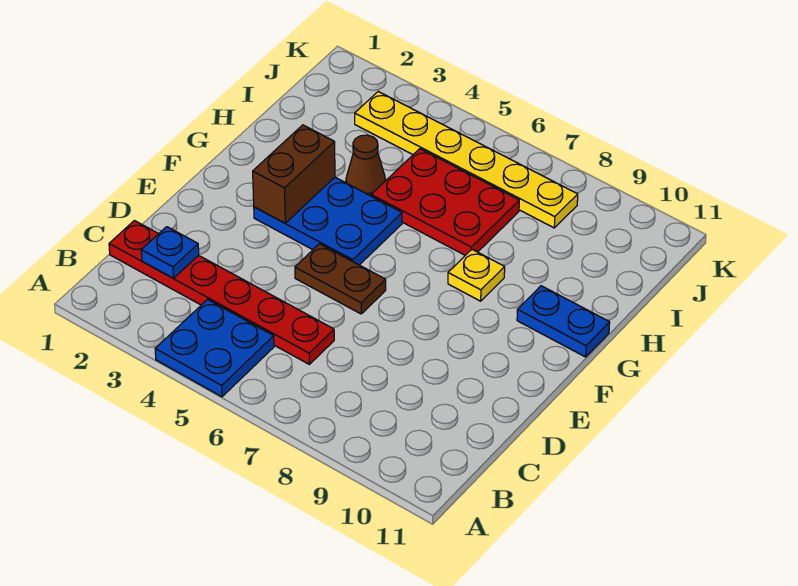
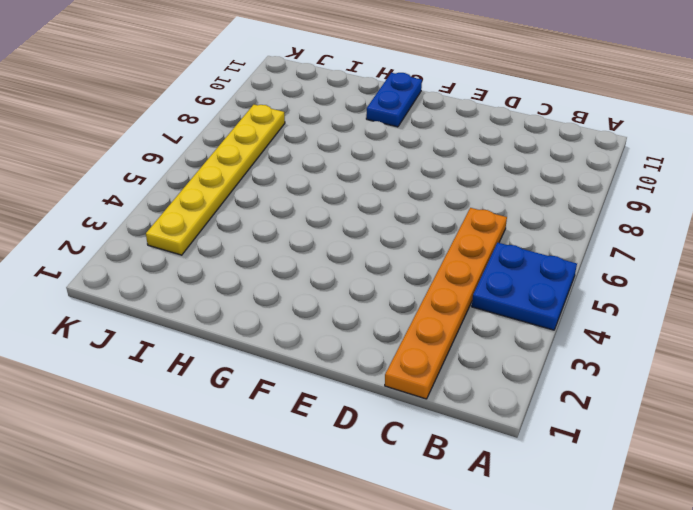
orange plate C1:C6 level 1 -> red plate C1:C6 level 1
none -> brown plate E5:E6 level 1
none -> blue plate F3:G5 level 1

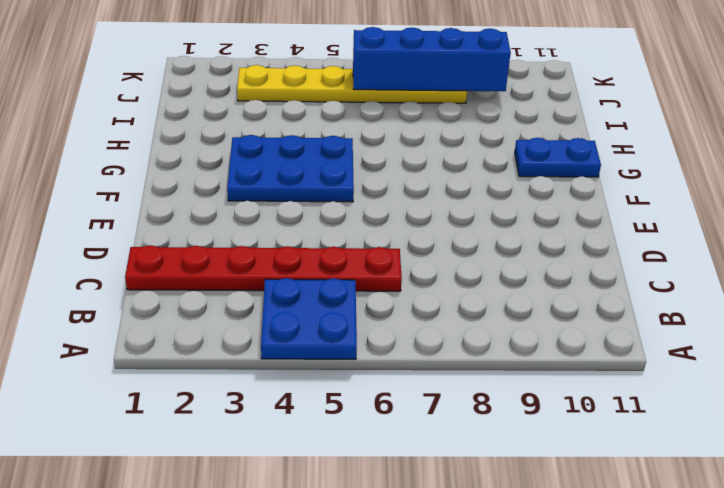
blue brick J6:J9 level 2 -> none
none -> brown plate E5:E6 level 1
none -> yellow plate G8 level 1

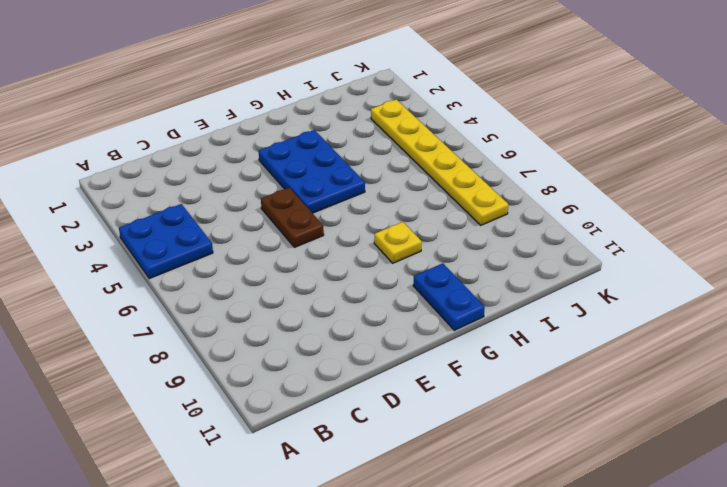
none -> red plate C1:C6 level 1
none -> brown cone H4 level 1

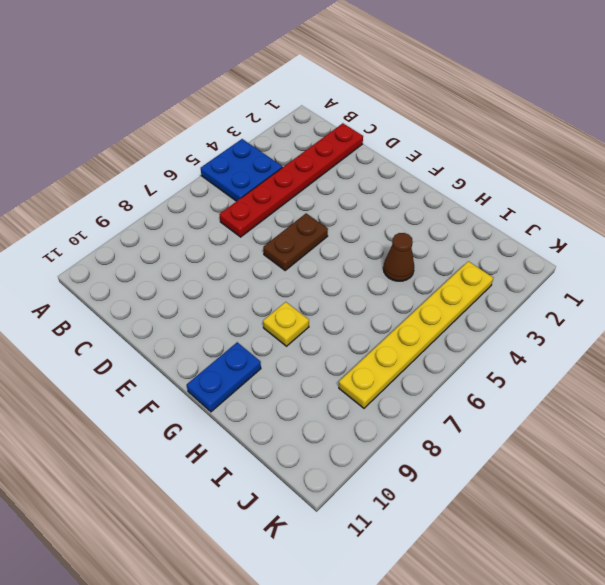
none -> blue plate F3:G5 level 1
none -> red plate H5:I7 level 1

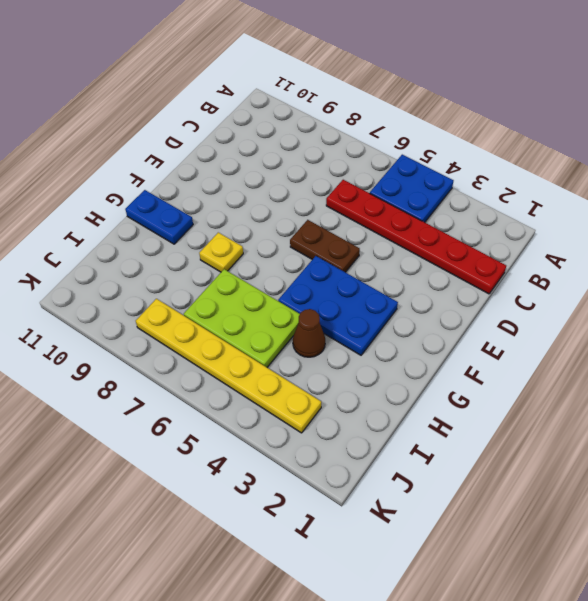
lime plate H5:I7 level 1 -> red plate H5:I7 level 1
none -> blue plate C2 level 2
none -> brown brick F3:G3 level 2

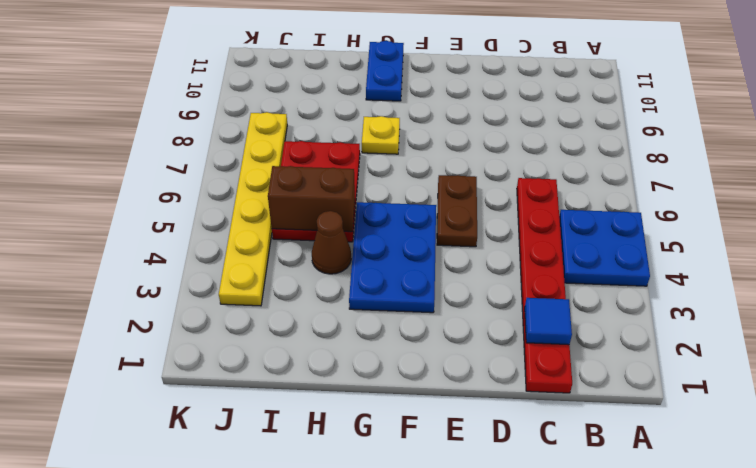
blue tile C2 level 2 -> blue plate C2 level 2
brown brick H5:I5 level 2 -> brown brick F3:G3 level 2

